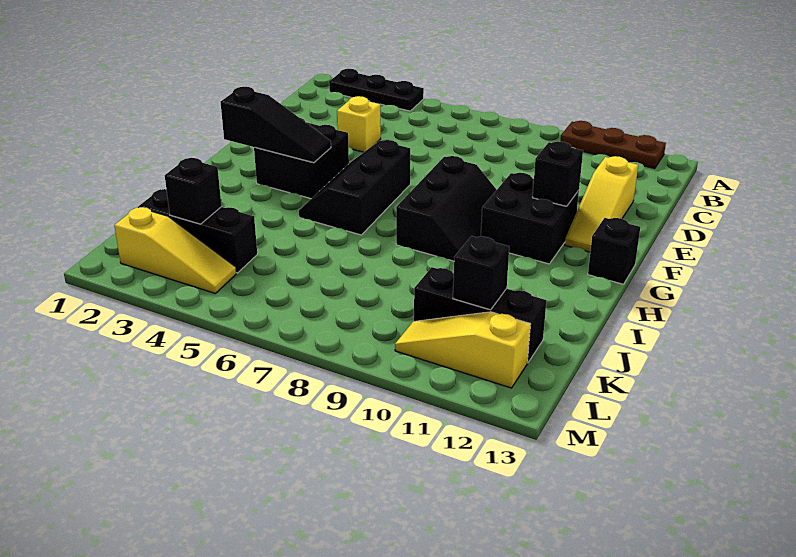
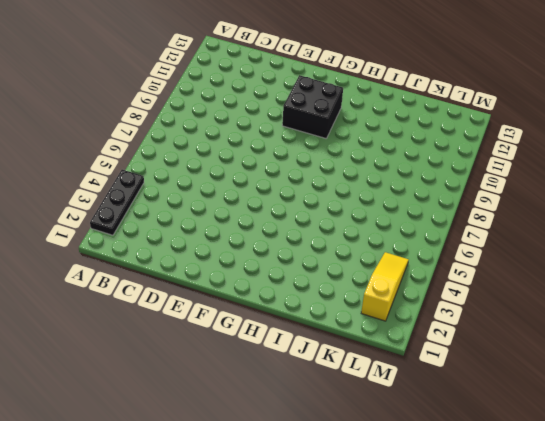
none -> brown plate A10:A12 level 1
none -> yellow brick D4 level 1
none -> yellow slope D12:F12 level 1 top D

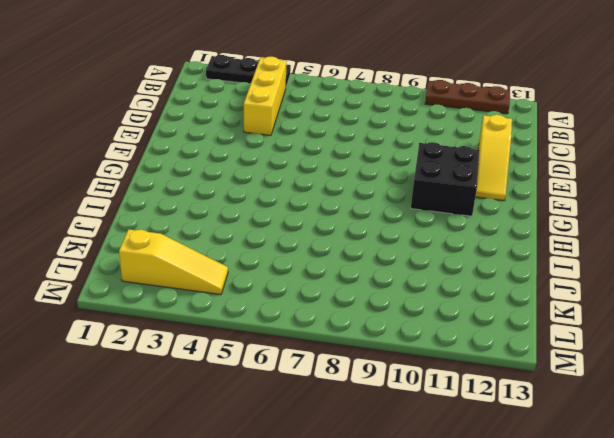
yellow brick B4:D4 level 1 -> yellow brick D4 level 1
none -> black brick F3:G4 level 1
none -> black slope F5:H6 level 1 top 6
none -> black slope F8:H9 level 1 top 8

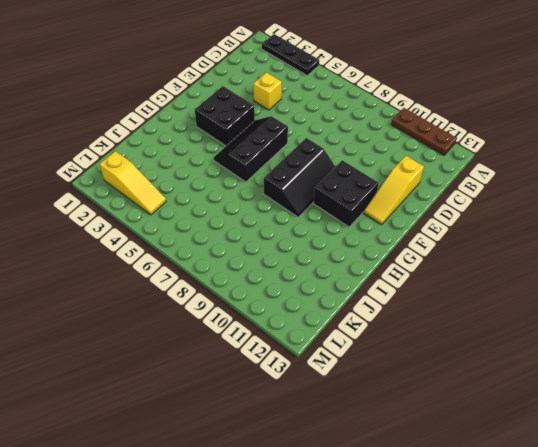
none -> black brick G13 level 1
none -> black brick K2:K4 level 1
none -> black brick K10:K12 level 1

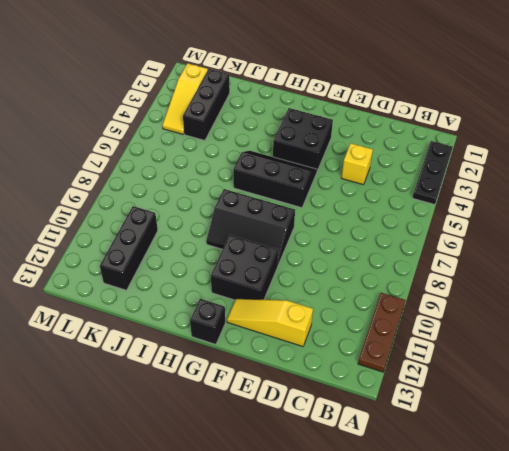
none -> yellow slope L10:L12 level 1 top 12
none -> black brick F11 level 2
none -> black slope G2:G4 level 2 top 2

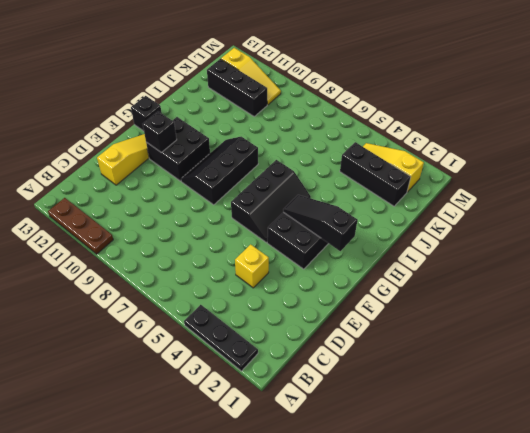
none -> black brick K3 level 2
none -> black brick K11 level 2

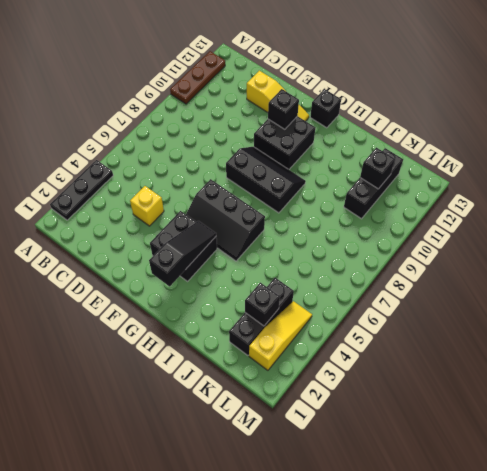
none -> yellow slope L10:L12 level 1 top 12

